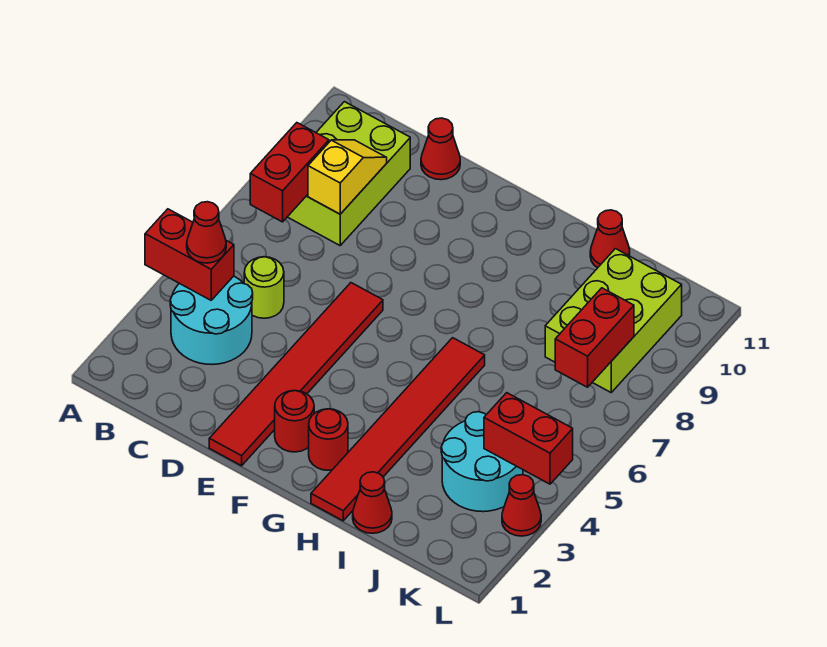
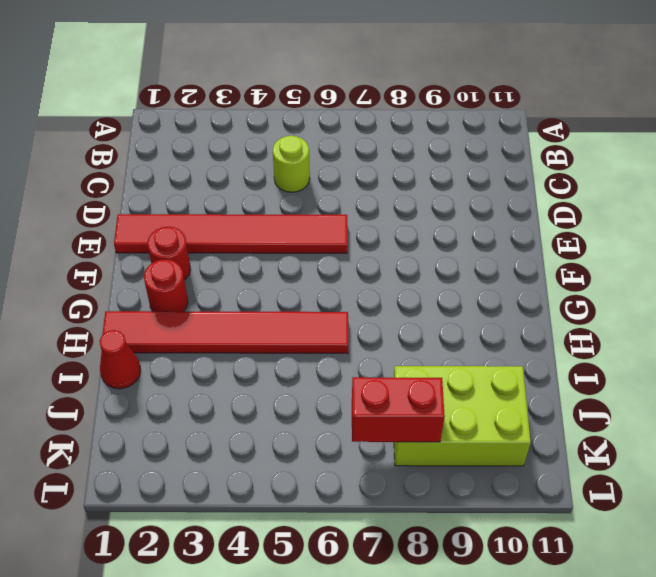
none -> cyan round brick B3:C4 level 1
none -> lime brick B8:C10 level 1
none -> red cone D11 level 1

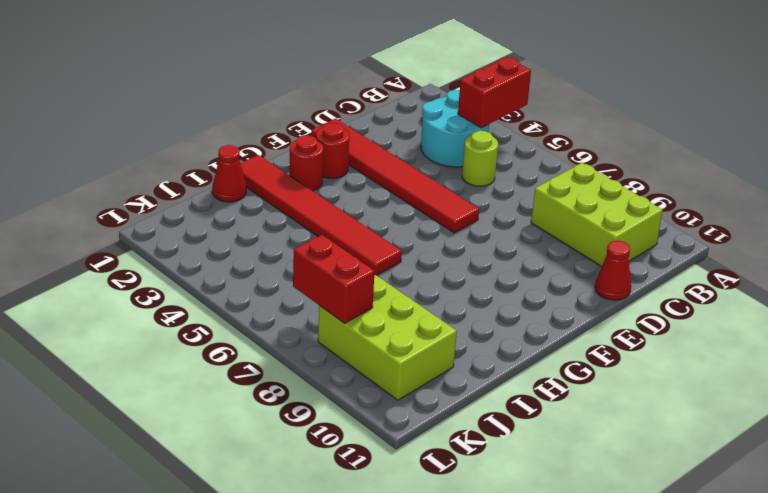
none -> red cone I11 level 1
none -> cyan round brick J3:K4 level 1
none -> red cone L3 level 1

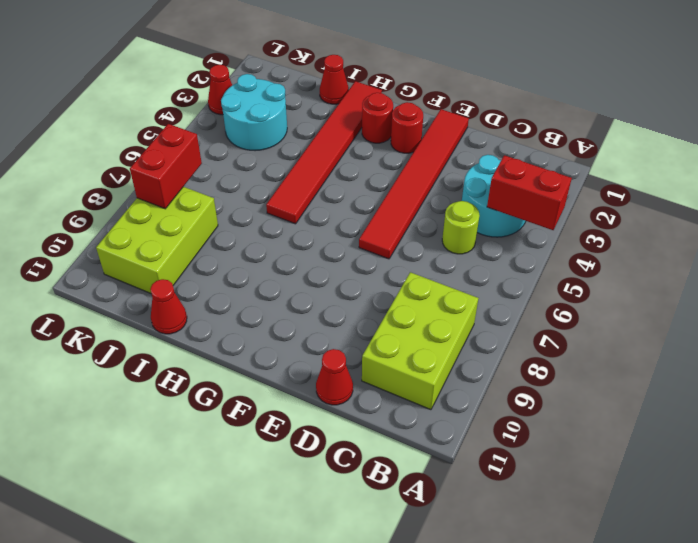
none -> red brick B7:B8 level 2
none -> yellow slope C8:C9 level 2 top 8
none -> red brick K4:L4 level 2

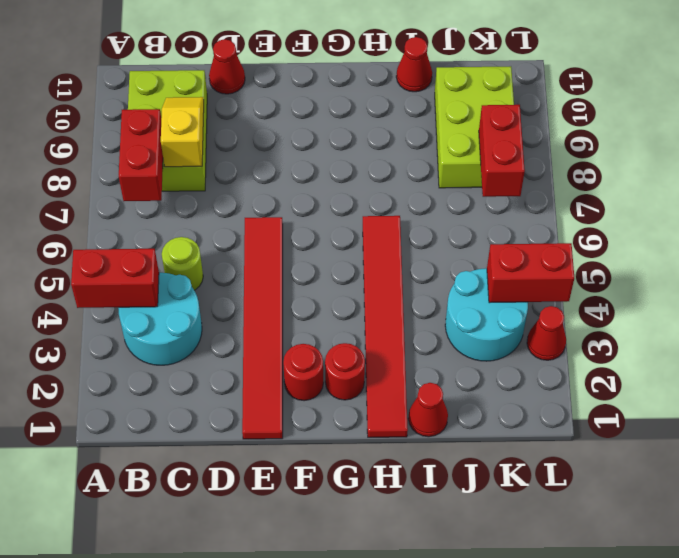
none -> red cone B4 level 3

